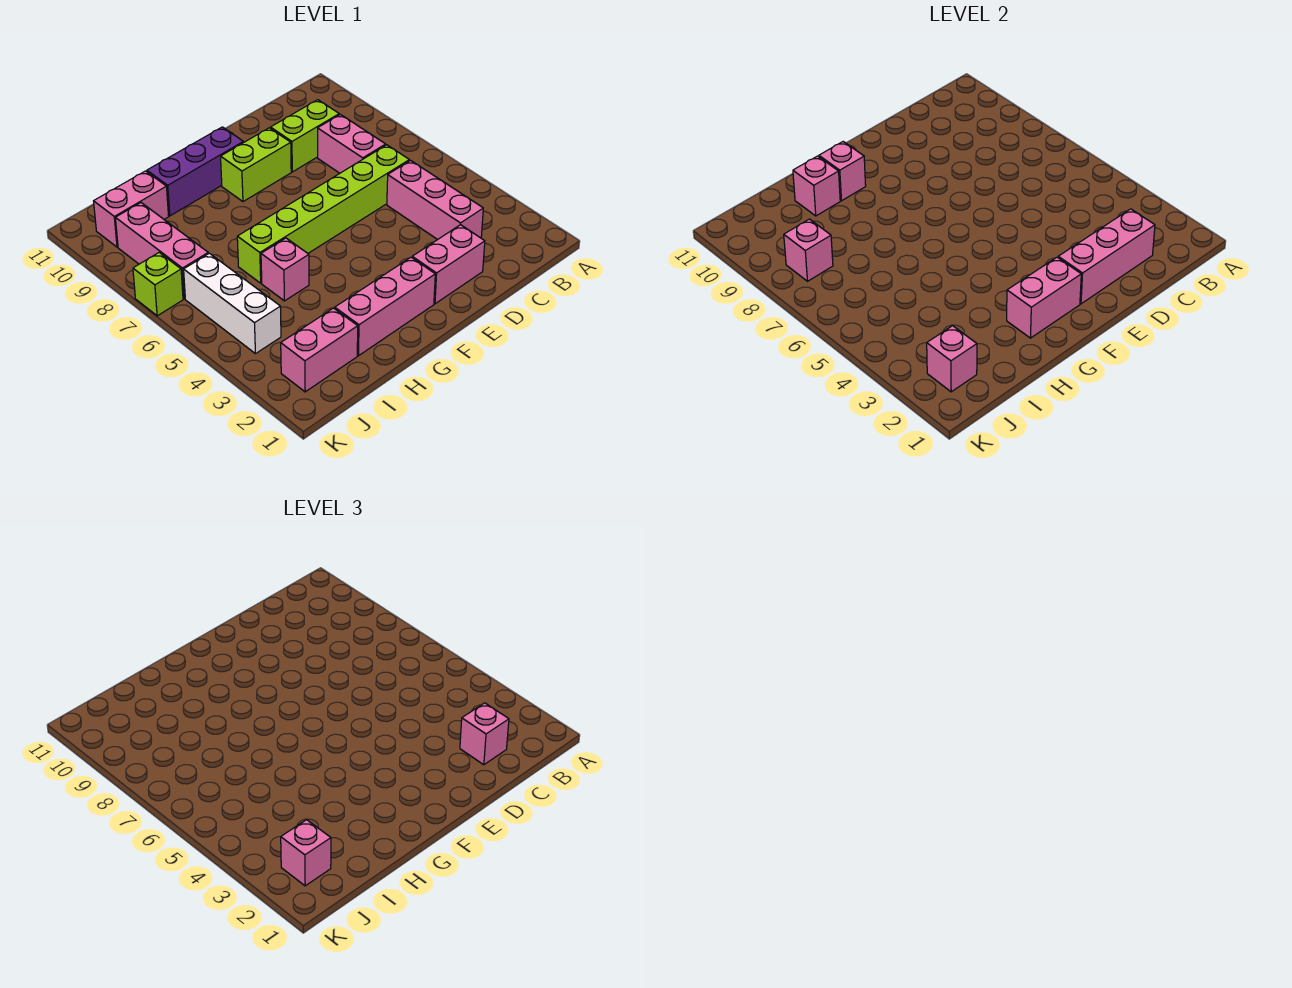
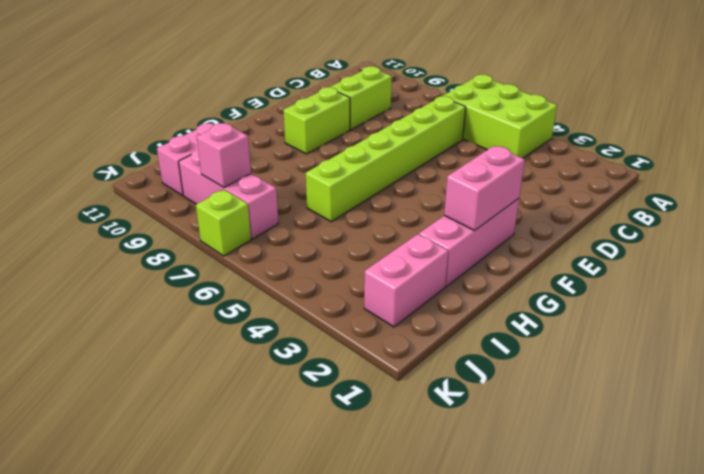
lime brick A4:B6 level 1 -> none
none -> pink brick C3:C5 level 1
none -> pink brick C7:C8 level 1
none -> pink brick D2:E2 level 1

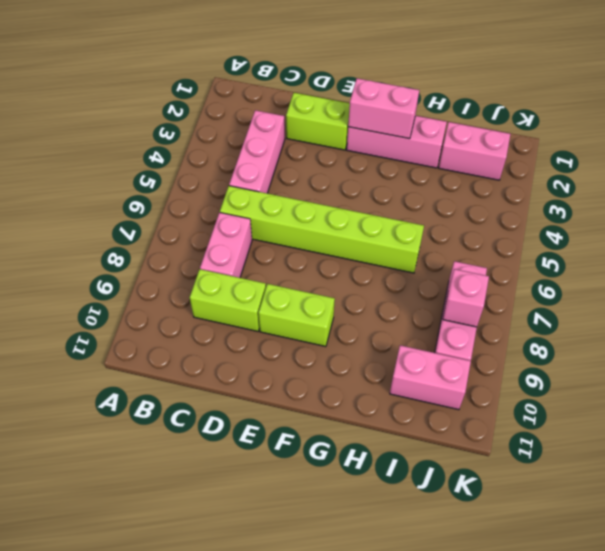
lime brick D2:E2 level 1 -> pink brick D2:E2 level 1
none -> purple brick F10:H10 level 1
none -> pink brick H5 level 1
none -> white brick J4:J6 level 1

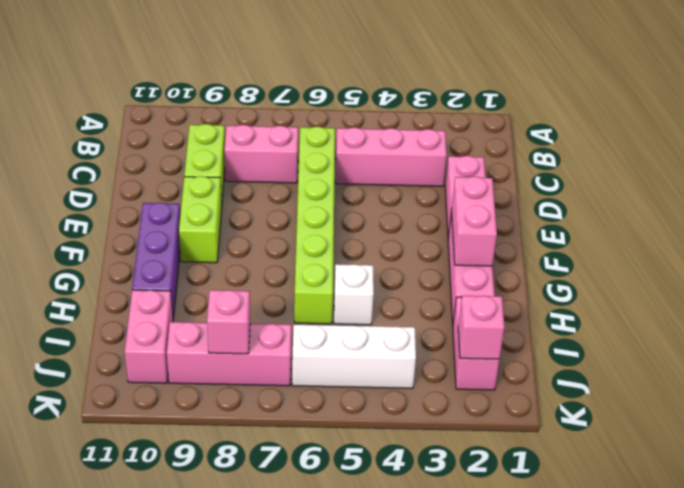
white brick H5 level 1 -> pink brick H5 level 1
none -> lime brick K7 level 1
none -> pink brick C2:E2 level 2
none -> pink brick G10 level 2

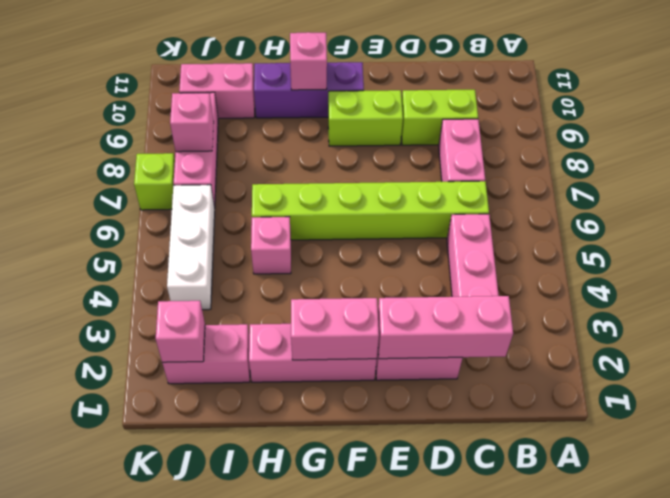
none -> pink brick H10 level 2
none -> pink brick C2 level 3
none -> pink brick J2 level 3

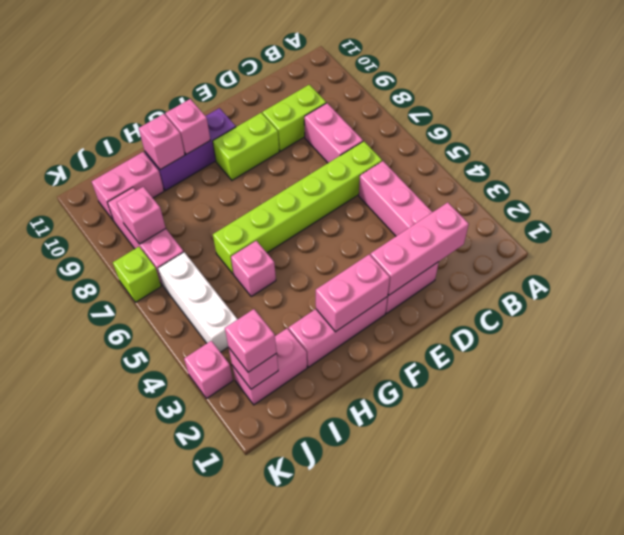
pink brick K3 level 1 -> pink brick C2 level 3

